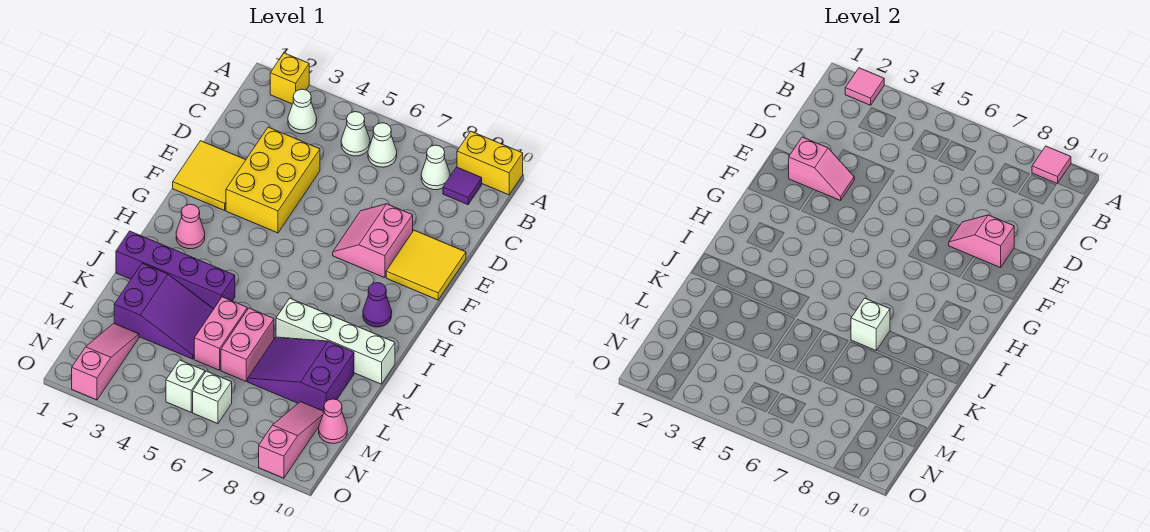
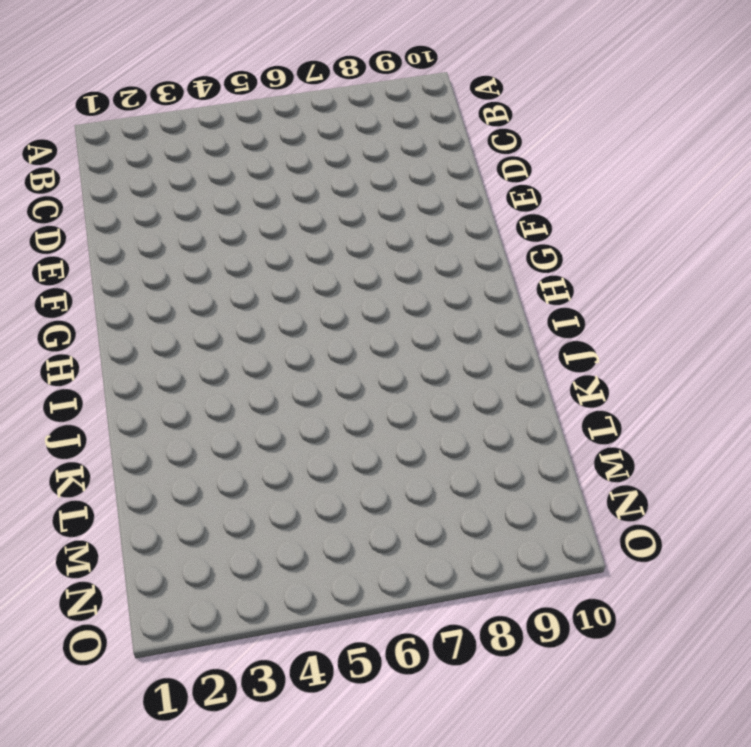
none -> yellow brick A2 level 1
none -> yellow brick A9:A10 level 1
none -> white cone B3 level 1

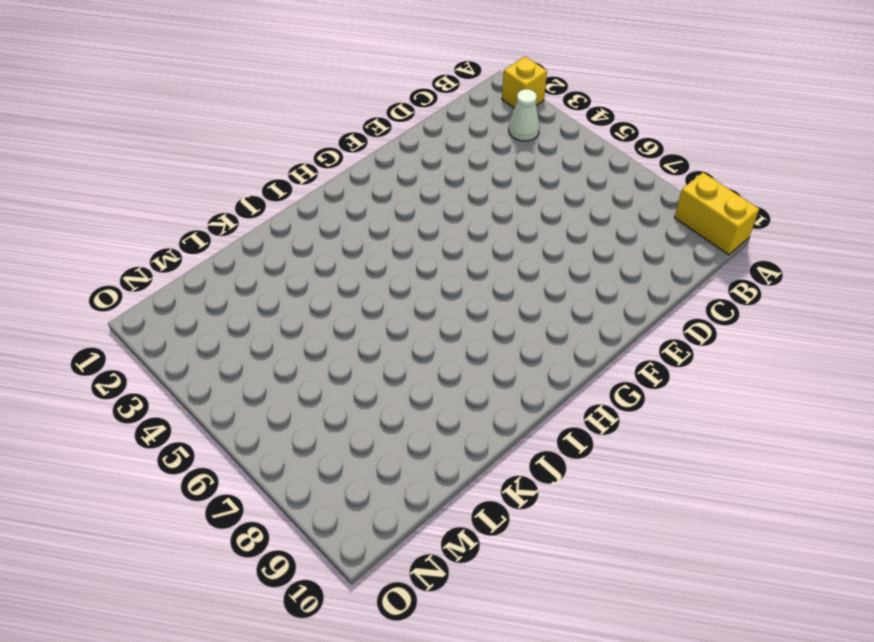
none -> white cone B5 level 1
none -> white cone B6 level 1
none -> white cone B8 level 1

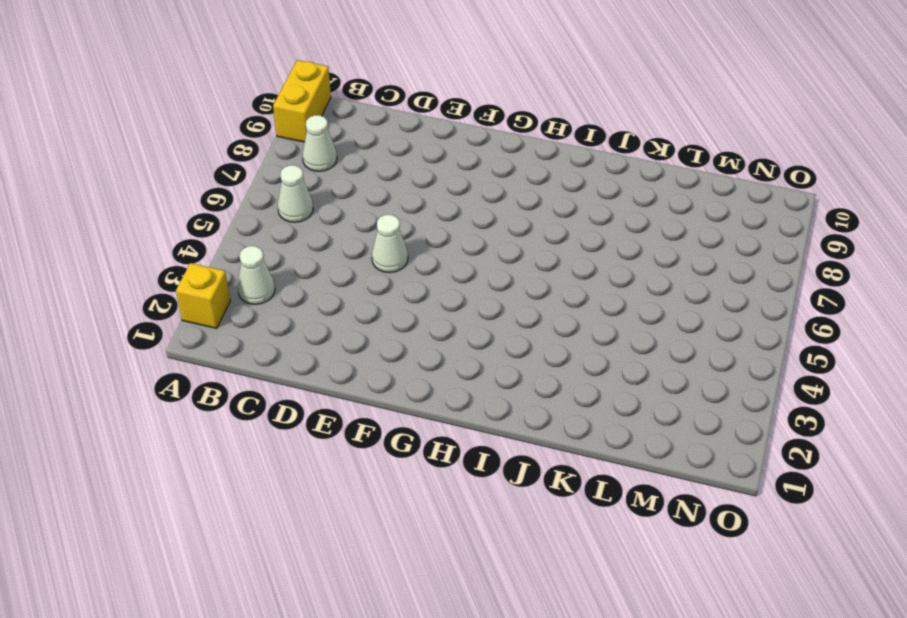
white cone E5 level 1 -> white cone B5 level 1
none -> purple tile B9 level 1
none -> yellow brick D3:F4 level 1
none -> yellow tile E1:F2 level 1

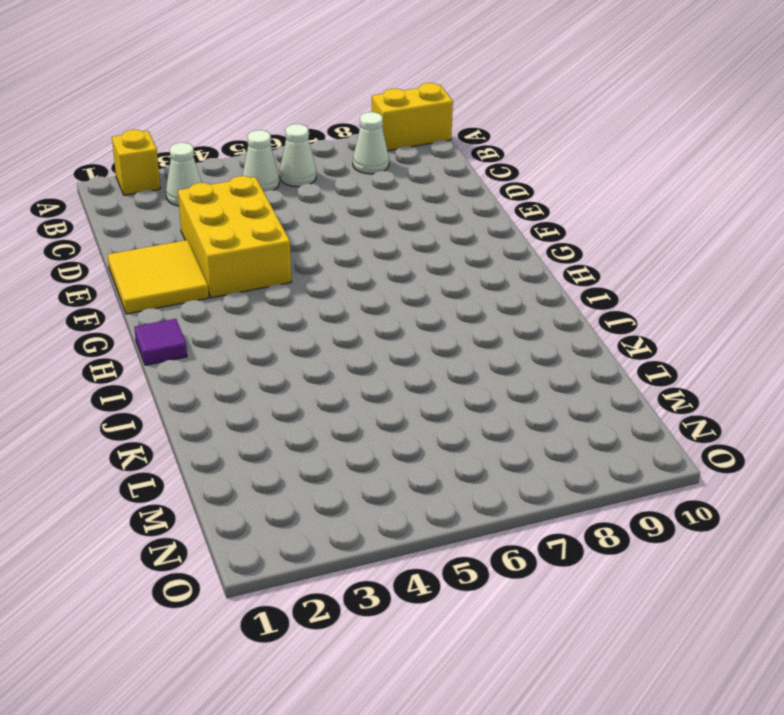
purple tile H1 level 1 -> purple tile B9 level 1
none -> pink slope E7:F8 level 1 top 8
none -> yellow tile E9:F10 level 1
none -> pink cone H2 level 1

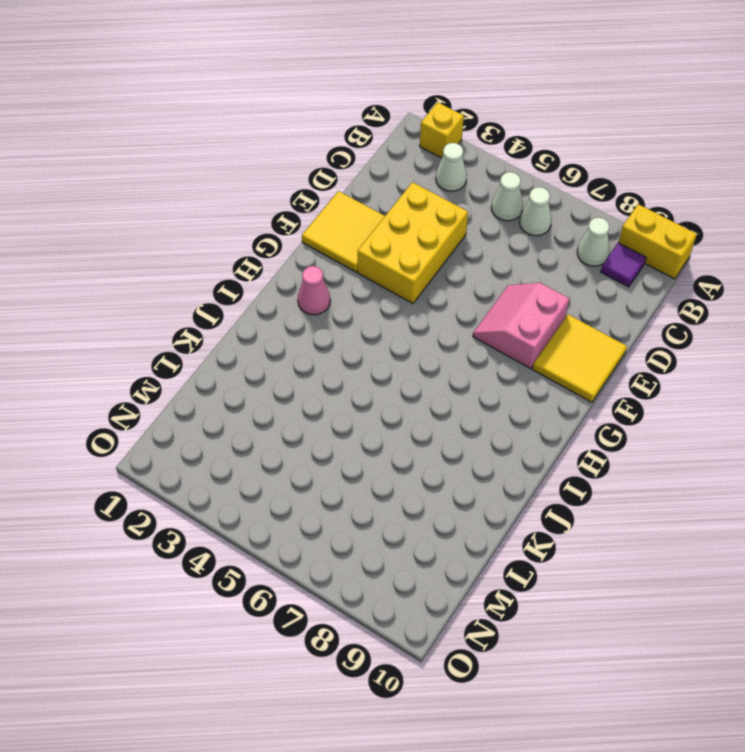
none -> purple cone H9 level 1
none -> purple brick J1:J4 level 1
none -> white brick J7:J10 level 1

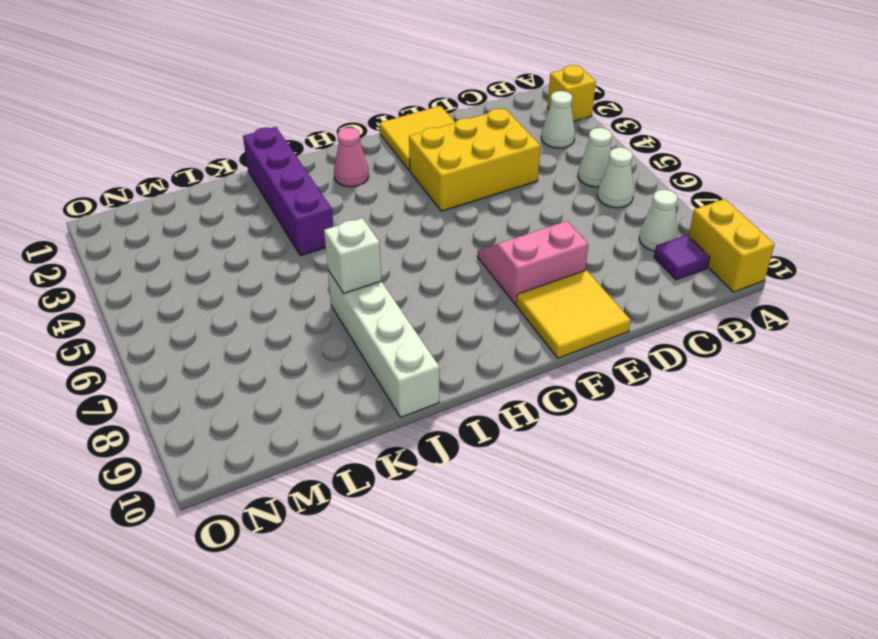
none -> purple cone H9 level 1
none -> purple slope K2:L4 level 1 top 2
none -> pink brick K5:L5 level 1

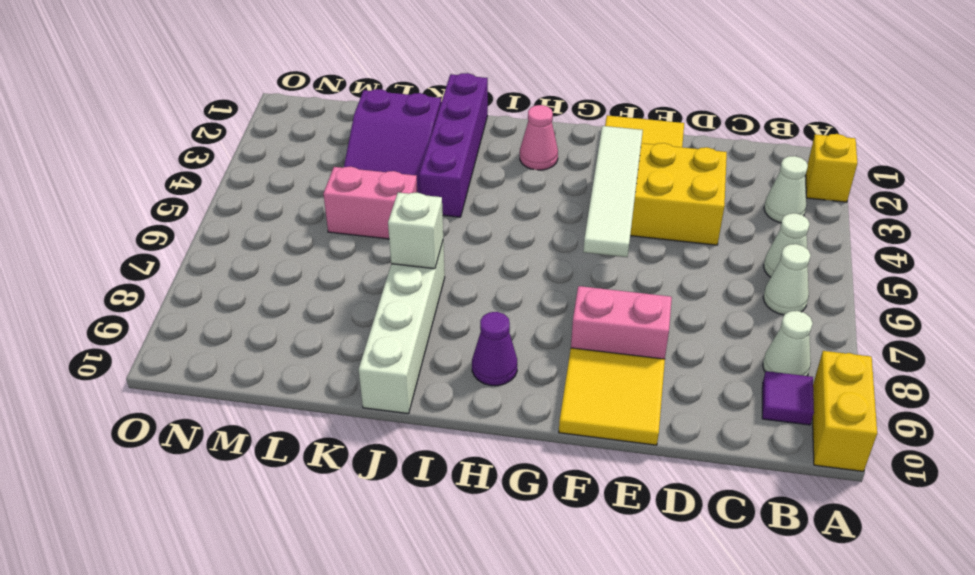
white tile F3:F6 level 2 -> none
none -> pink brick K6:L6 level 1
none -> purple slope K7:L9 level 1 top 9
none -> pink slope M2:O2 level 1 top O

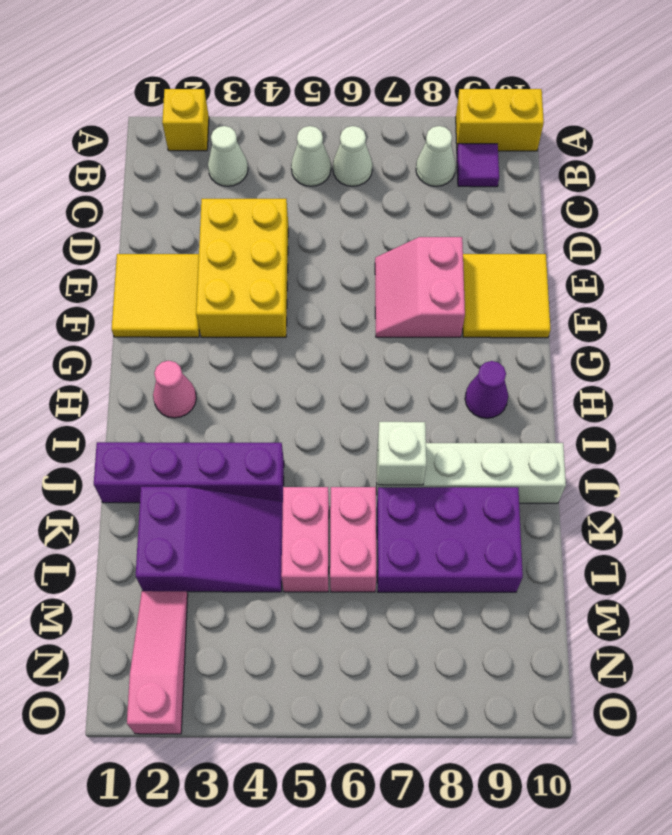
purple brick K7:L9 level 1 -> purple slope K7:L9 level 1 top 9
none -> pink slope M9:O9 level 1 top O
none -> pink cone M10 level 1
none -> white brick N5 level 1

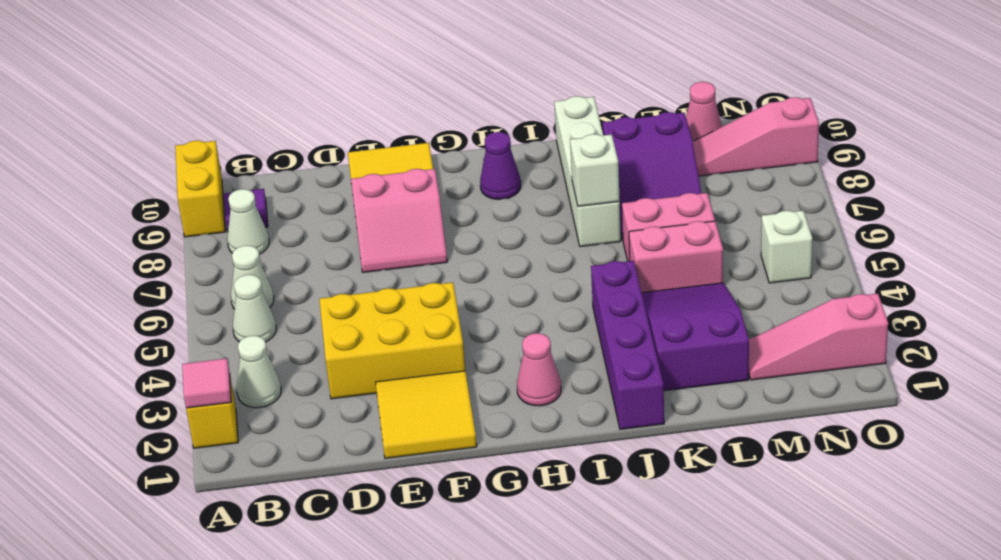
none -> white brick N6 level 1
none -> pink tile A9 level 2
none -> pink slope E2:E3 level 2 top 2

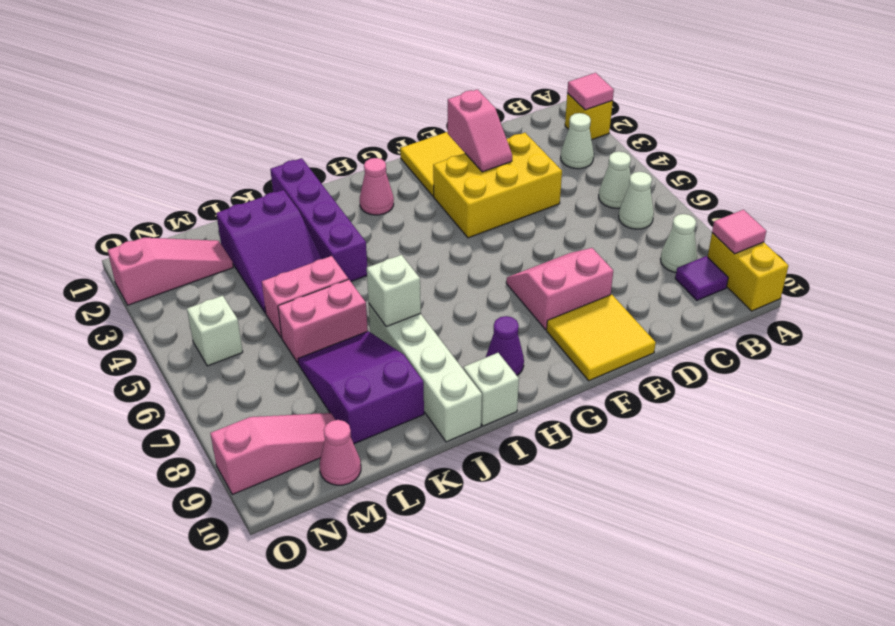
white brick I10 level 1 -> white brick N6 level 1
none -> pink slope E8:E9 level 2 top 9

